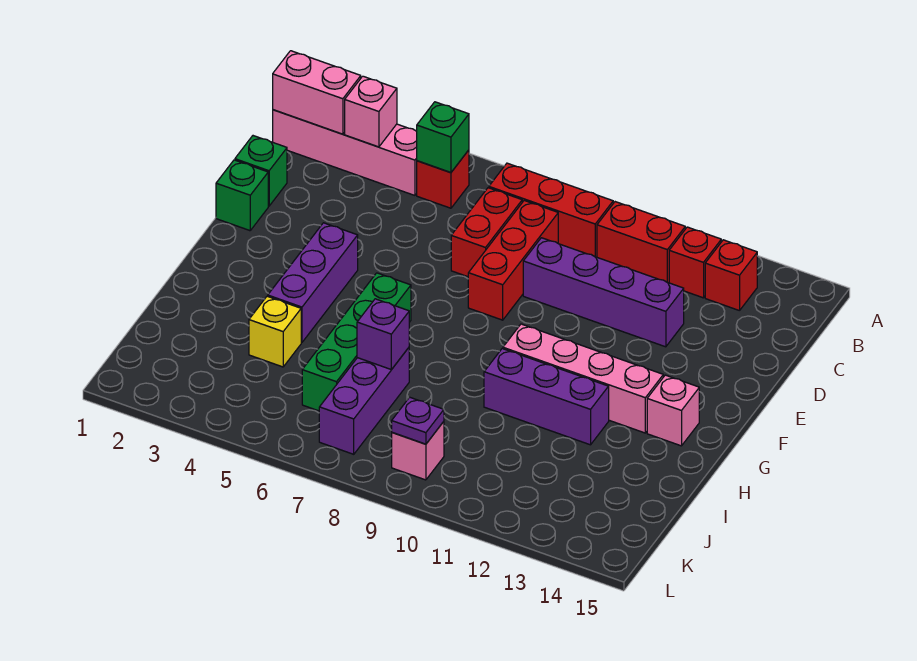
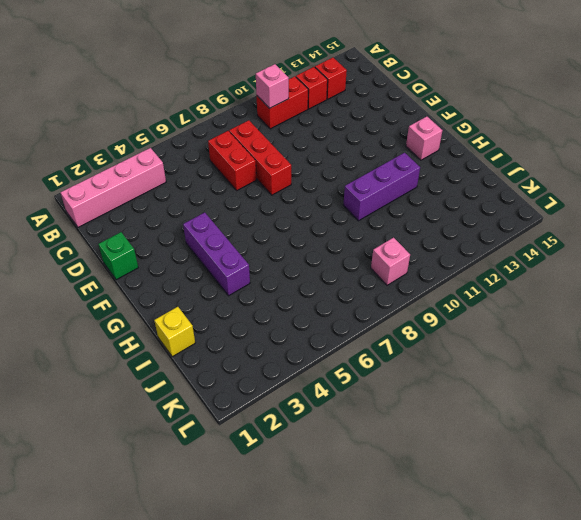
pink brick B10 level 2 -> pink brick B3 level 2
yellow brick I1 level 1 -> yellow brick I4 level 1
none -> red brick B5 level 1
none -> red brick B7:B9 level 1
none -> green brick D1 level 1

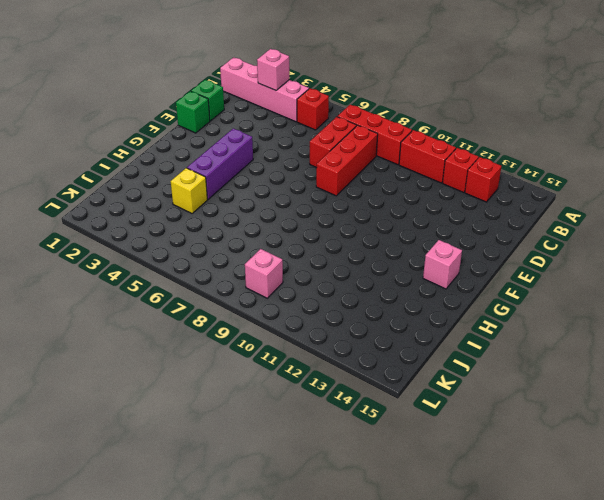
none -> purple brick D9:D12 level 1
none -> green brick G6:J6 level 1
none -> pink brick G10:G13 level 1

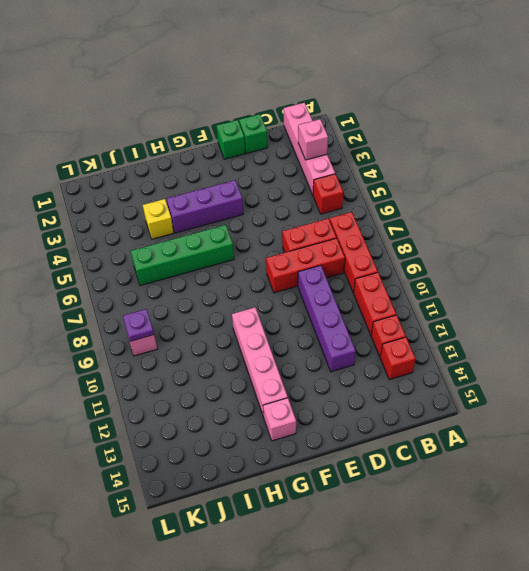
none -> purple brick H10:H12 level 1
none -> purple brick I7:K7 level 1
none -> pink brick B1:B2 level 2

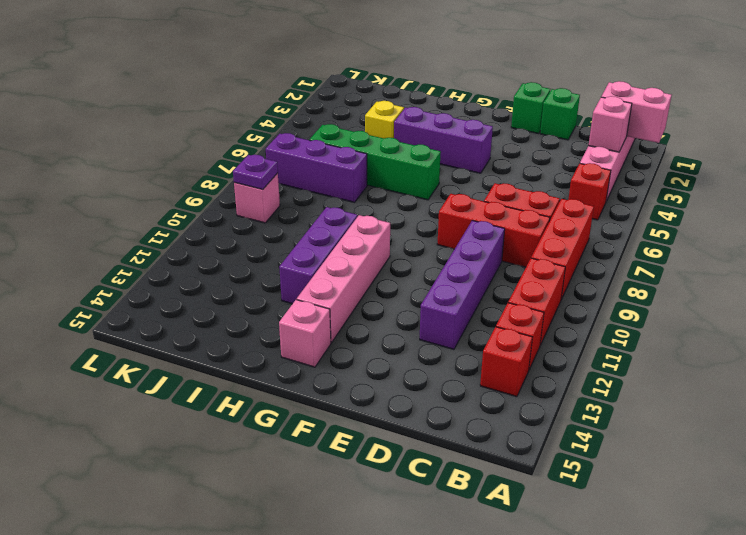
pink brick A2:B2 level 2 -> pink brick B1:B2 level 2
none -> green brick B5 level 2
none -> purple brick I7 level 2

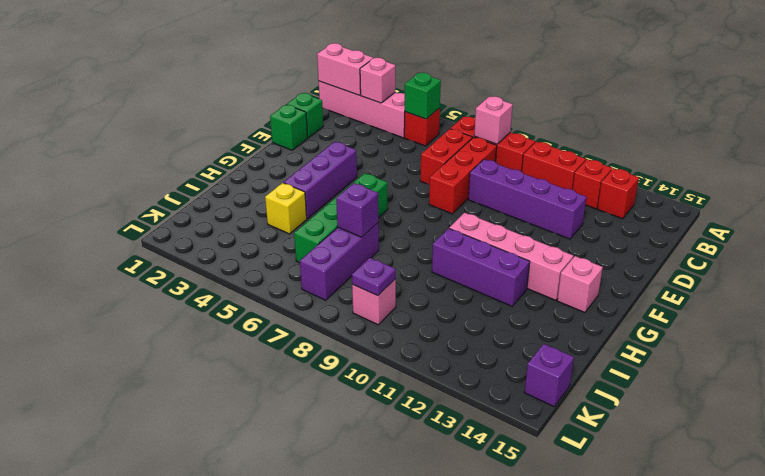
pink brick B8 level 2 -> none
purple brick K15 level 1 -> none

